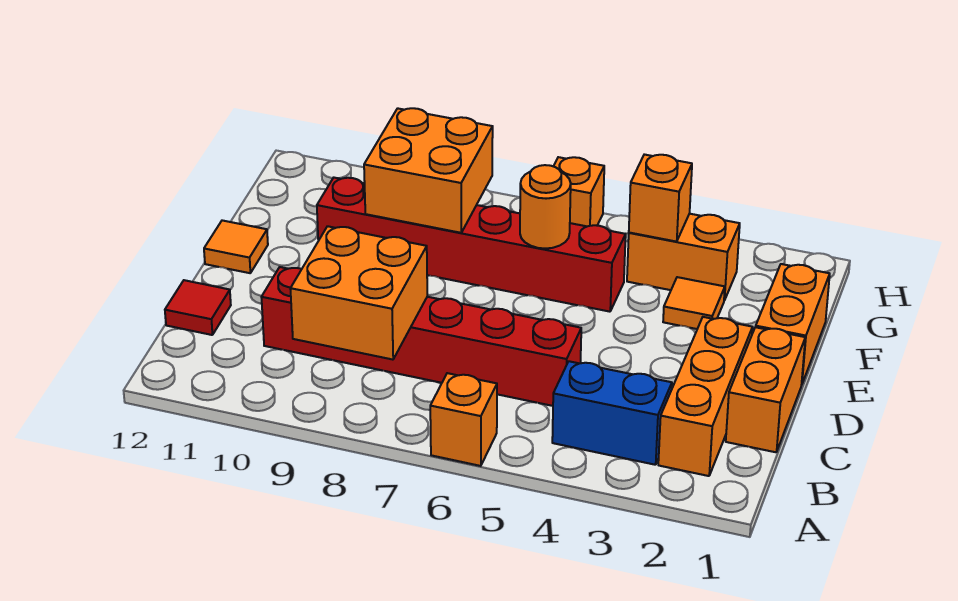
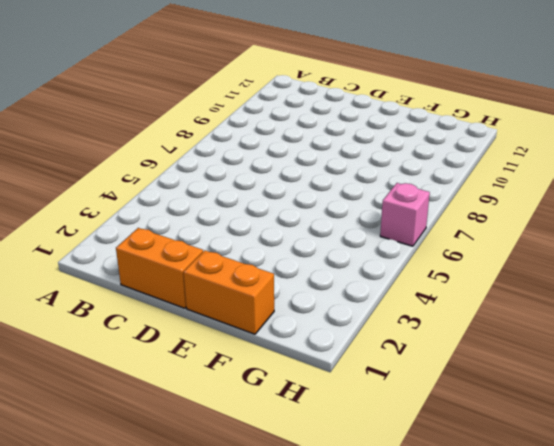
pink brick H6 level 1 -> orange brick H6 level 1
none -> orange brick A6 level 1
none -> orange brick B2:D2 level 1
none -> blue brick B3:B4 level 1

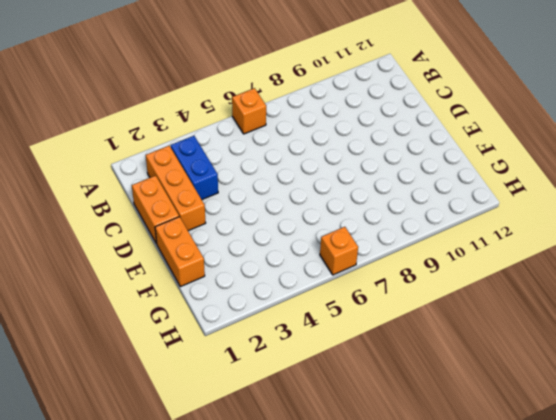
blue brick B3:C3 level 1 -> blue brick B3:B4 level 1
none -> red brick C5:C10 level 1
none -> red tile C12 level 1
none -> orange tile E12 level 1

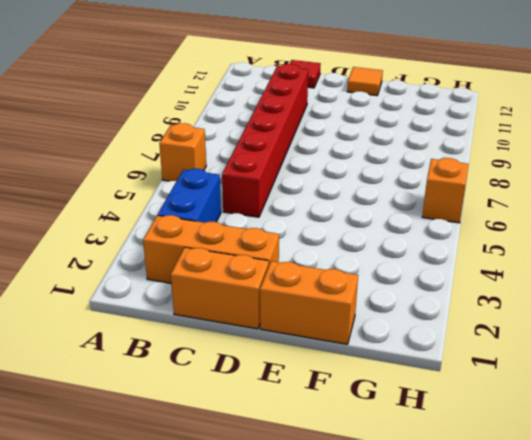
none -> orange tile F3 level 1
none -> red brick F5:F10 level 1
none -> orange brick G3:G4 level 1

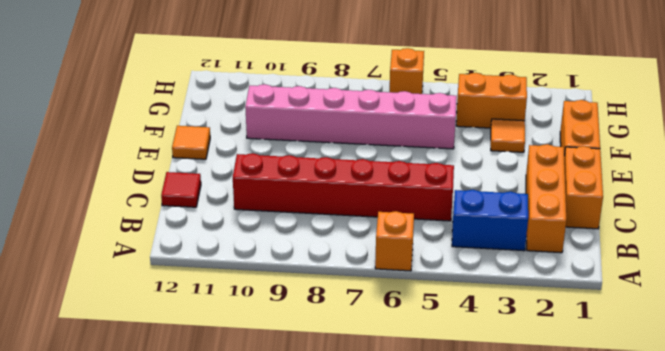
pink brick F5:F10 level 1 -> red brick F5:F10 level 1
none -> orange brick B8:C9 level 2
none -> orange round brick F6 level 2
none -> orange brick F8:G9 level 2

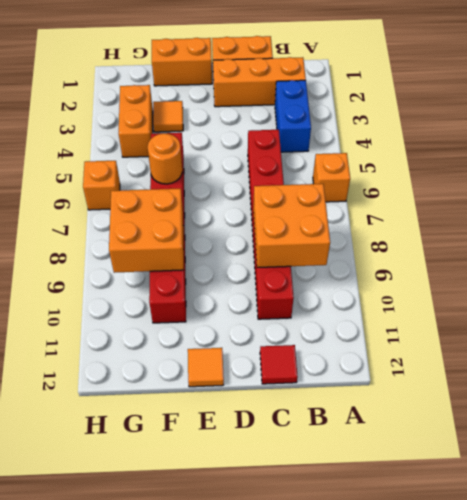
none -> orange brick G4 level 2

